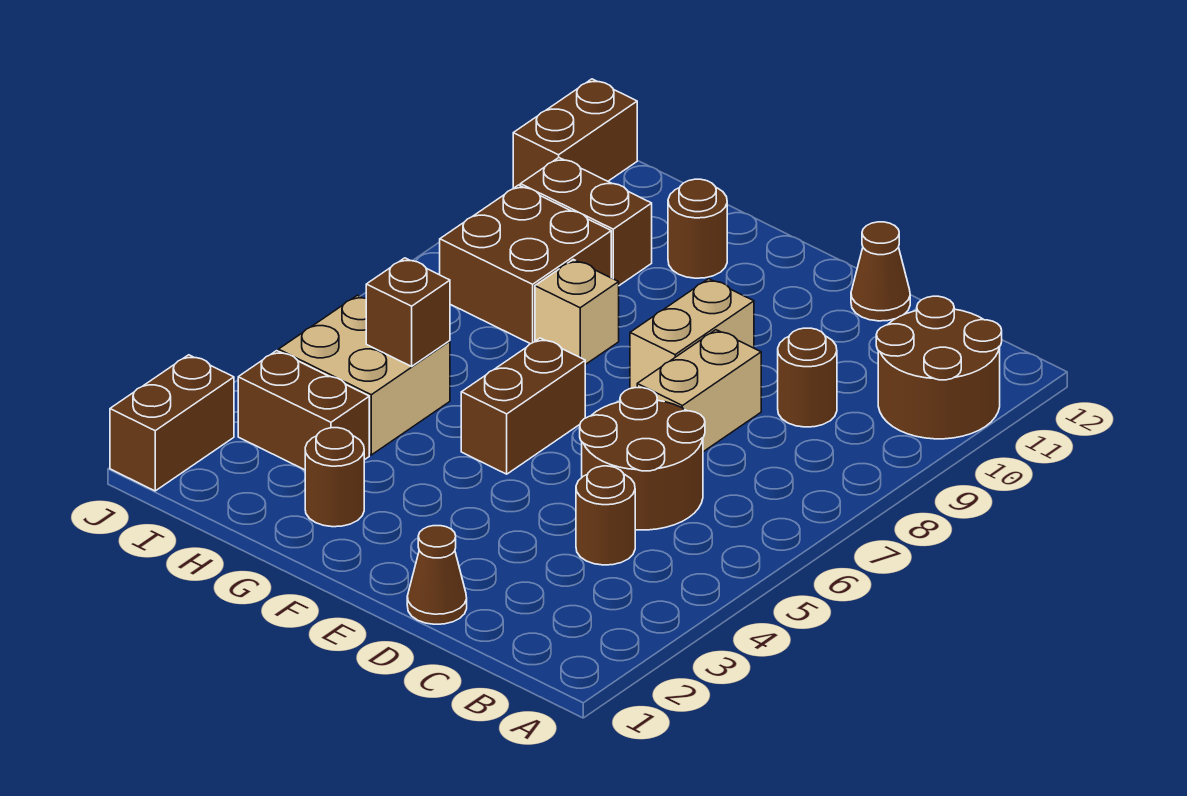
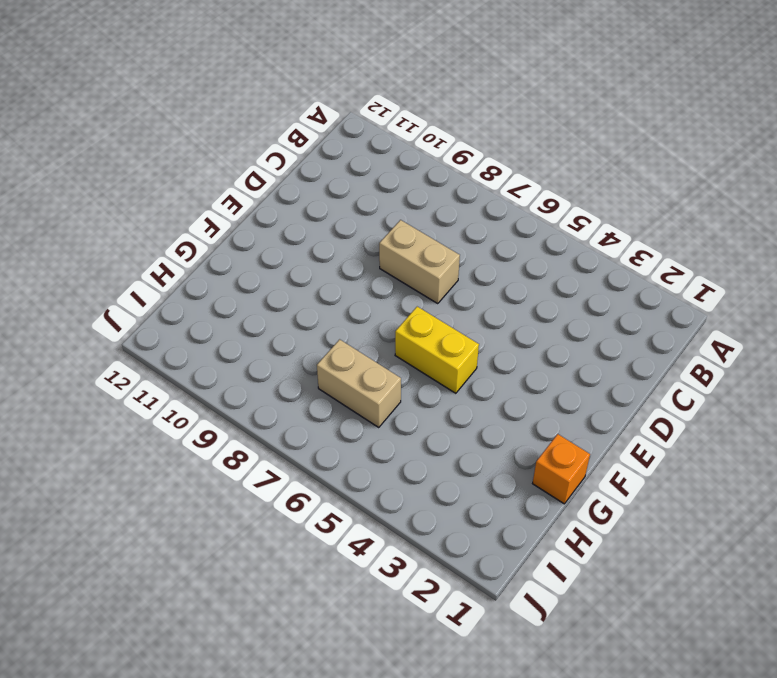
yellow brick F5:F6 level 1 -> brown brick F5:F6 level 1
orange brick G1 level 1 -> none
tan brick H6:H7 level 1 -> tan brick E8:E9 level 1
none -> brown round brick A10:B11 level 1
none -> brown round brick C4 level 1
none -> brown round brick C5:D6 level 1

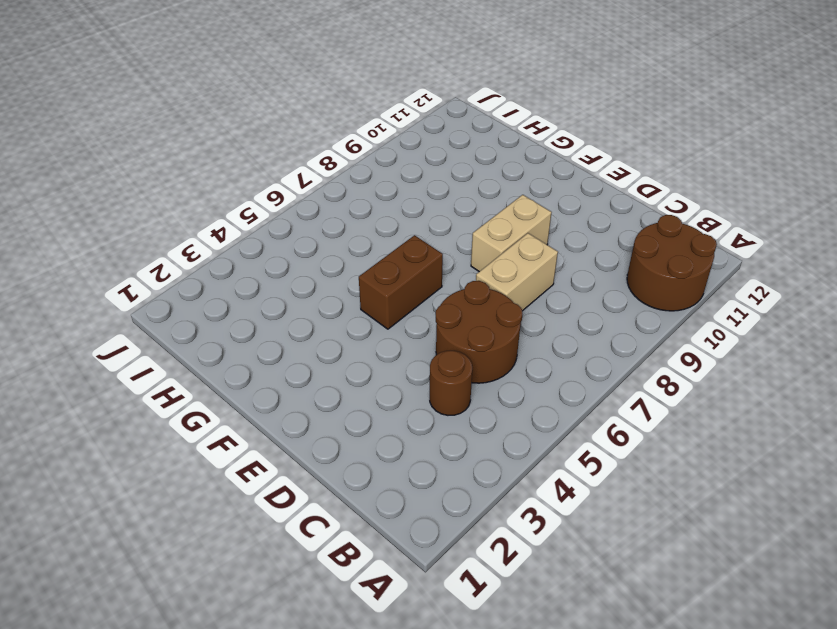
none -> brown round brick C9 level 1
none -> brown cone D1 level 1
none -> brown cone D12 level 1

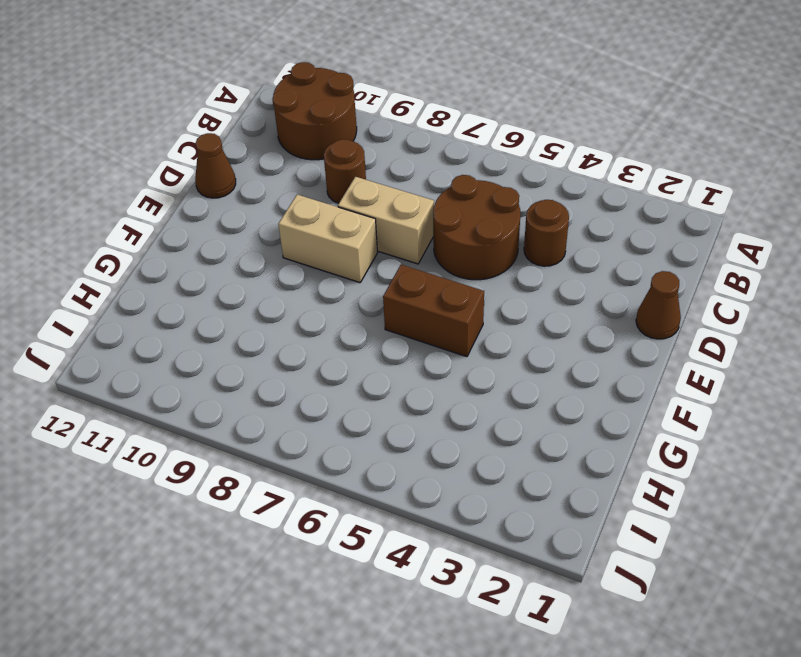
none -> brown round brick G2 level 1
none -> tan brick G8 level 1
none -> brown round brick G11 level 1

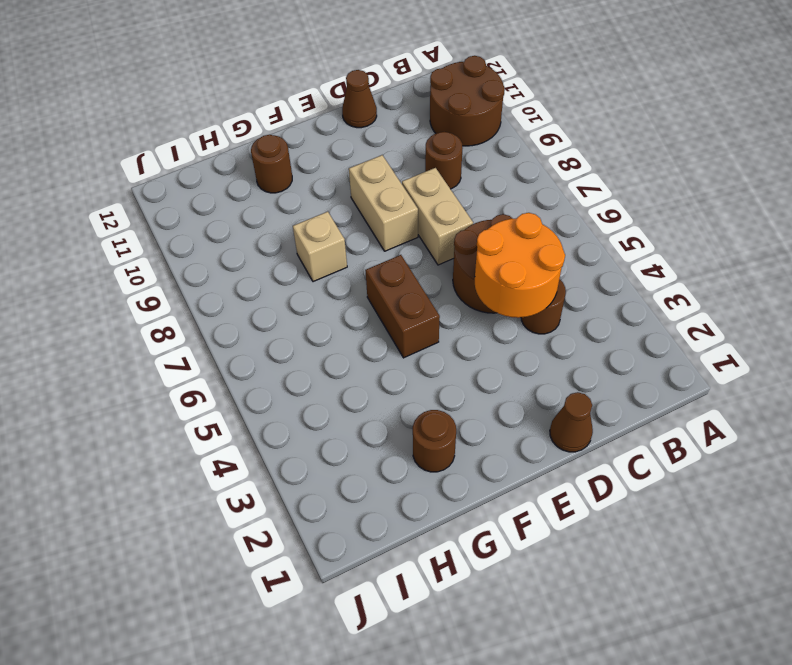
orange round brick C4:D5 level 2 -> none
none -> brown brick H3:I3 level 1
none -> tan brick H4:I5 level 1
none -> brown brick H8:I9 level 1

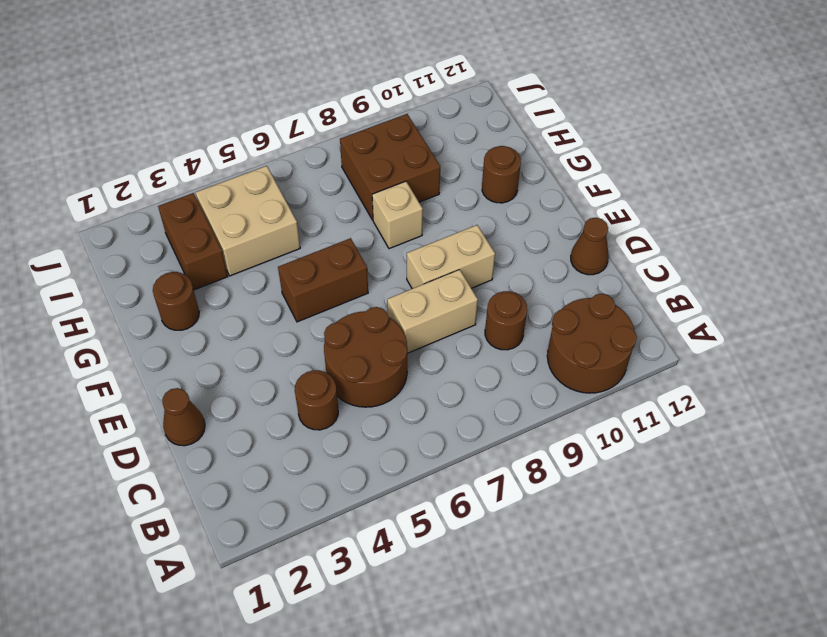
none -> brown brick H10:I10 level 1
none -> brown brick J1:J2 level 1
none -> brown brick J11:J12 level 1

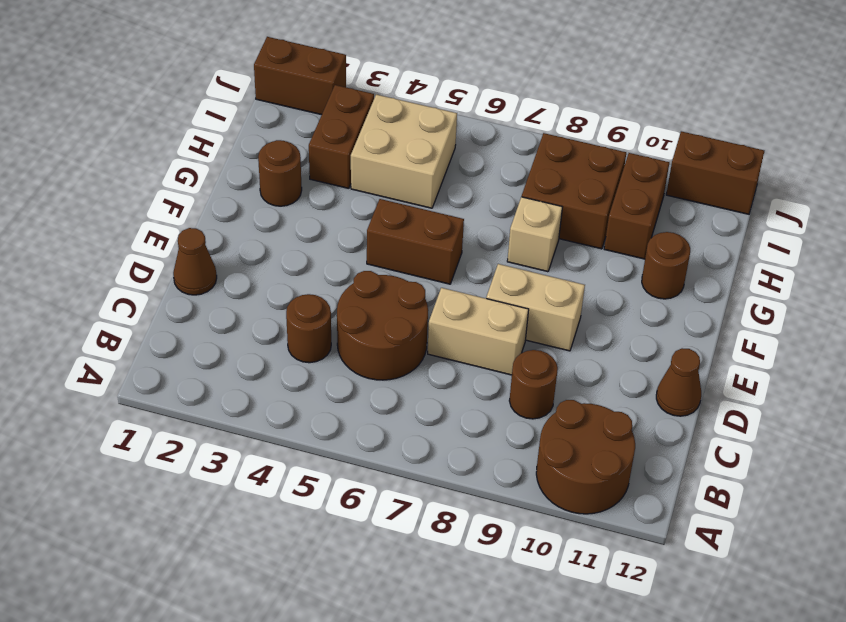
none -> brown brick H5 level 2

